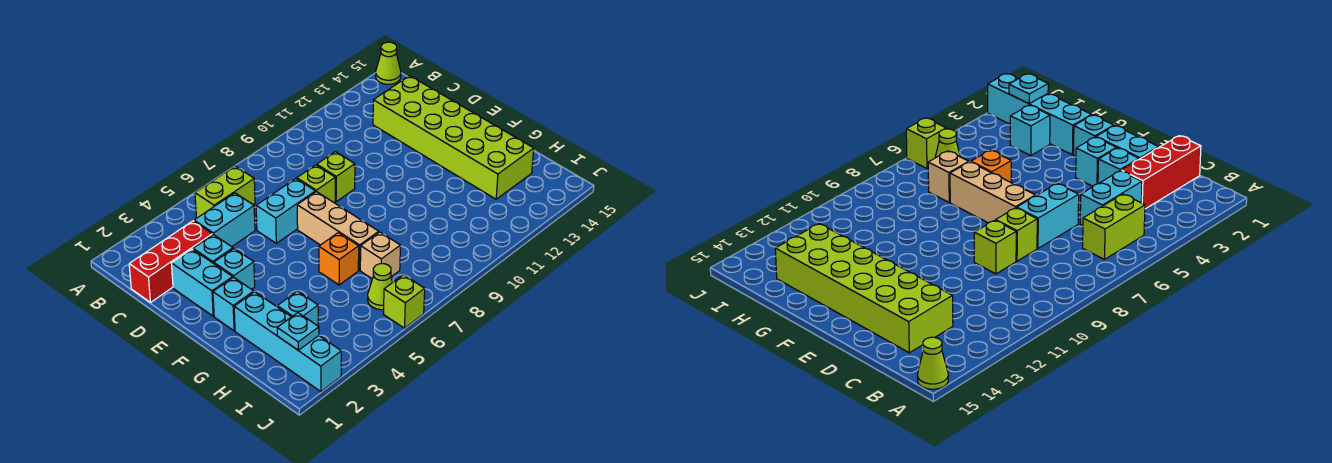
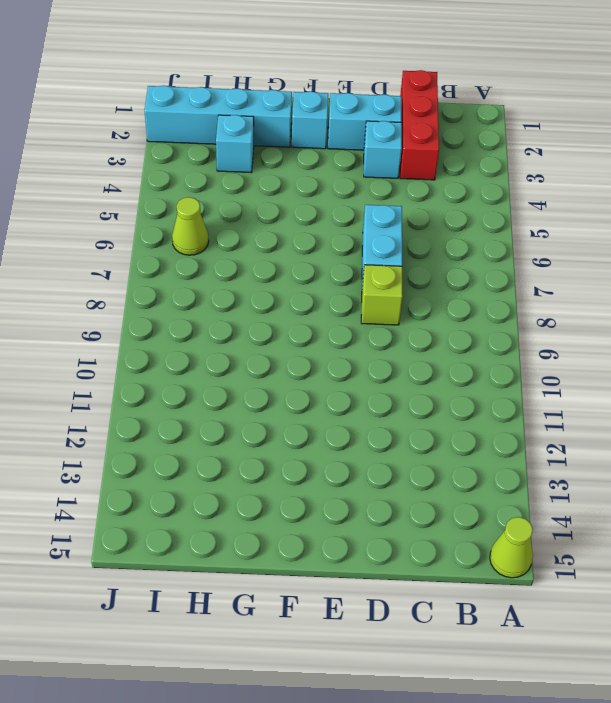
none -> lime brick B5:B6 level 1
none -> cyan brick C4:C5 level 1
none -> lime brick C13:H14 level 1

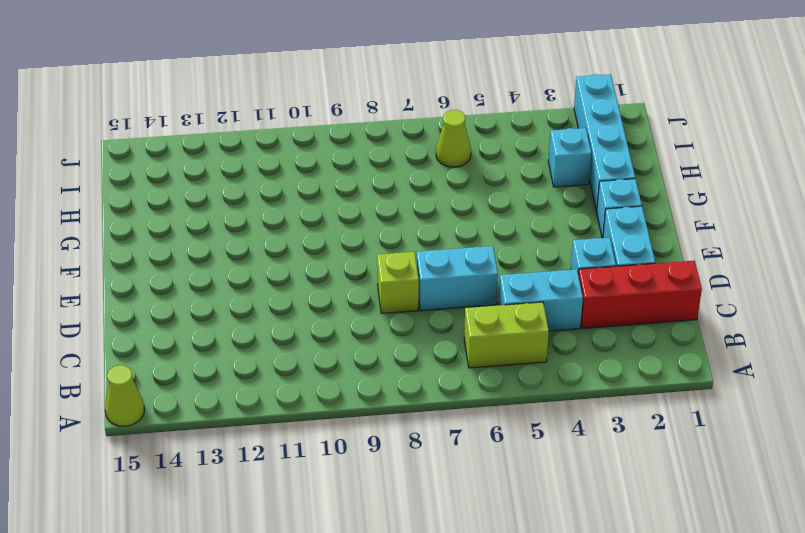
none -> lime brick C13:H14 level 1
none -> lime brick D9 level 1
none -> cyan brick E3 level 1

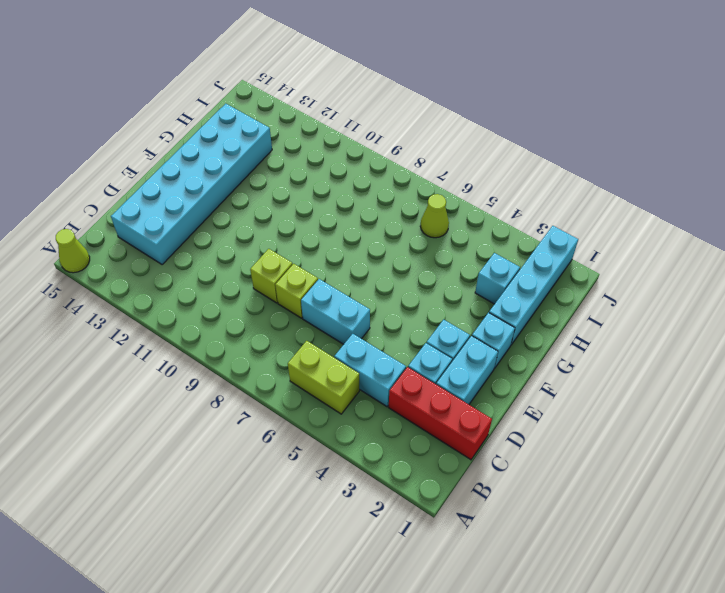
cyan brick C13:H14 level 1 -> lime brick C13:H14 level 1
none -> tan brick E7:G7 level 1
none -> orange brick G6 level 1
none -> tan brick H7 level 1

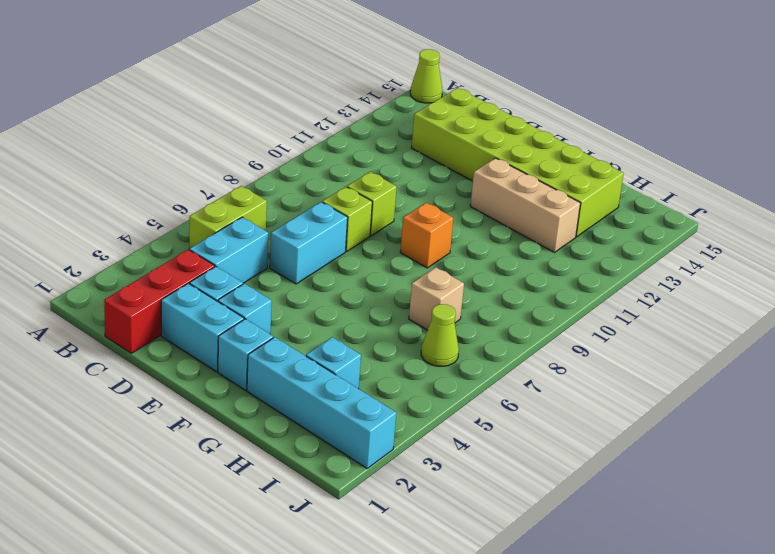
orange brick F9 level 1 -> orange brick G6 level 1
tan brick F12:H12 level 1 -> tan brick E7:G7 level 1
none -> lime brick J6 level 1
none -> cyan plate I2 level 2

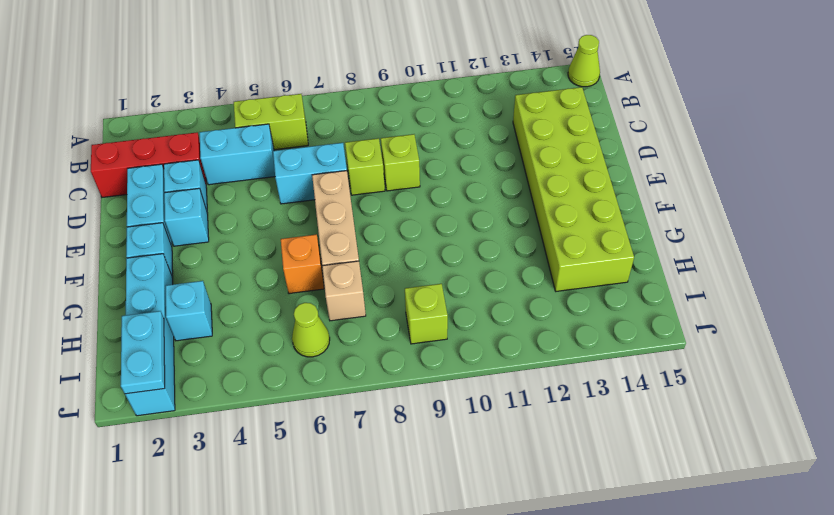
cyan plate I2:J2 level 2 -> cyan plate I2 level 2
lime brick I9 level 1 -> lime brick J6 level 1

